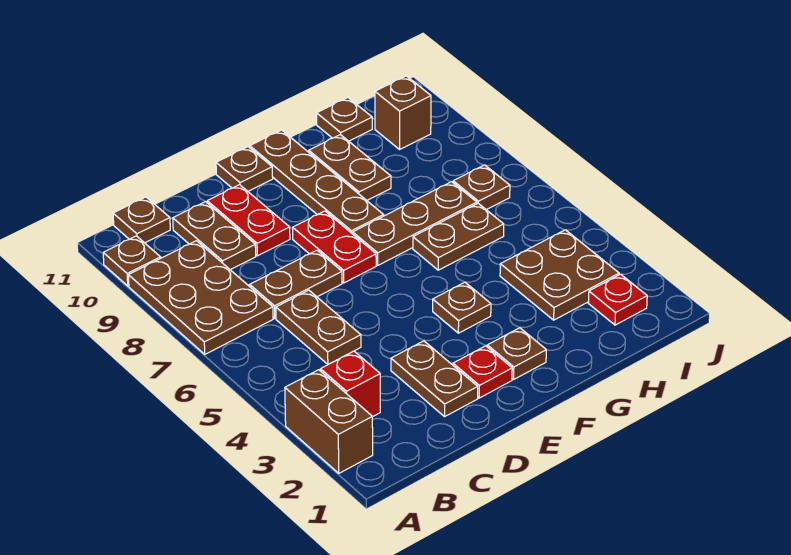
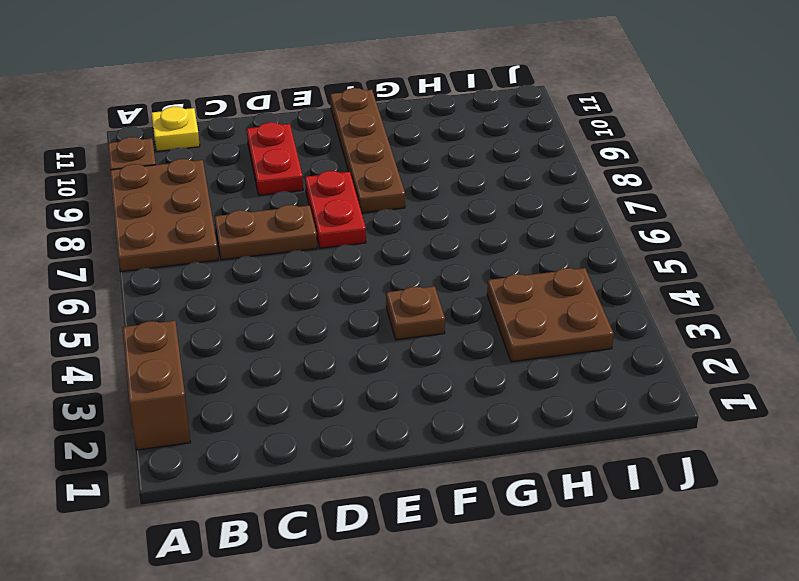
yellow plate B11 level 1 -> brown plate B11 level 1
none -> red brick B3 level 1
none -> brown plate C5:C6 level 1
none -> brown plate C9:C10 level 1

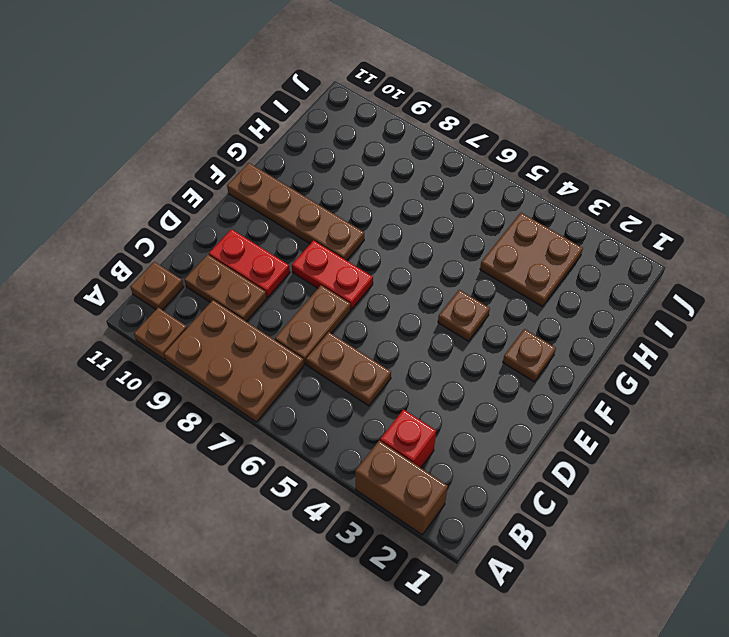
none -> brown plate D2:D3 level 1
none -> red plate E2 level 1
none -> brown plate E11 level 1

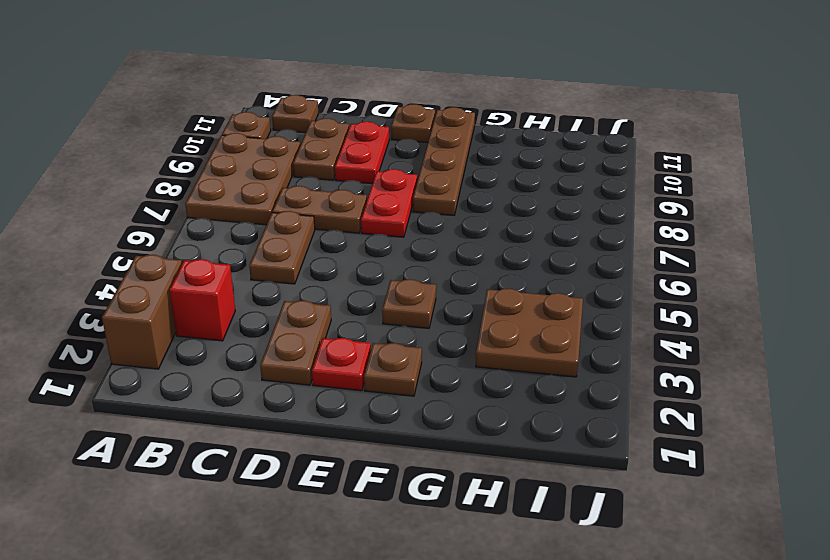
none -> brown plate F7:H7 level 1
none -> brown plate G6:H6 level 1
none -> brown plate G9:G10 level 1

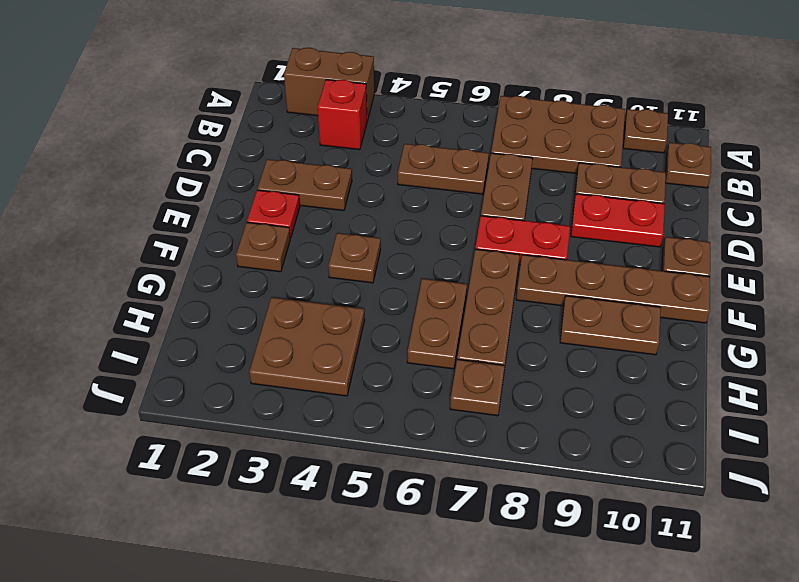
none -> brown plate H11 level 1
none -> red plate I2 level 1
none -> brown brick I10 level 1

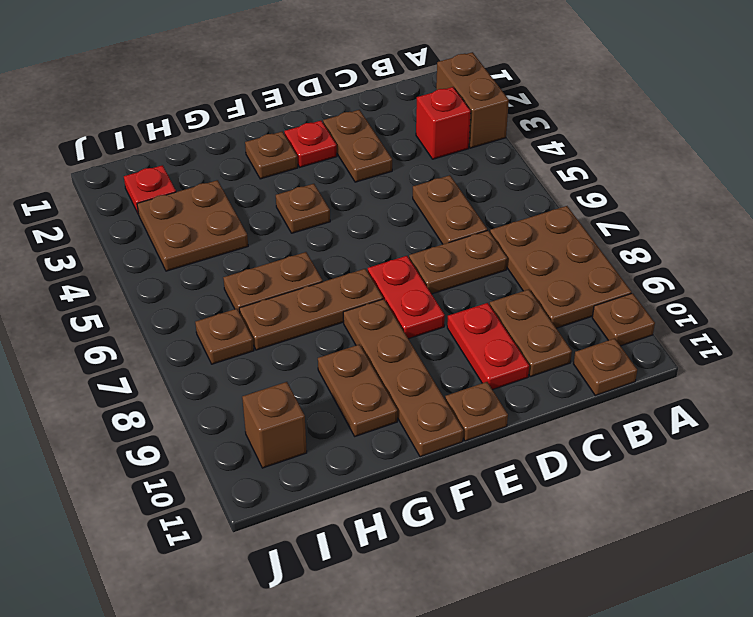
none -> brown plate H11 level 1

